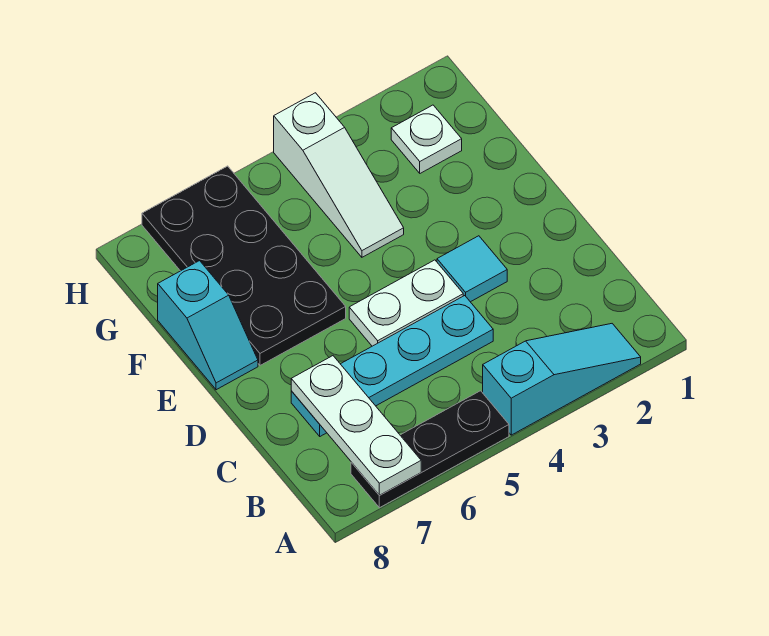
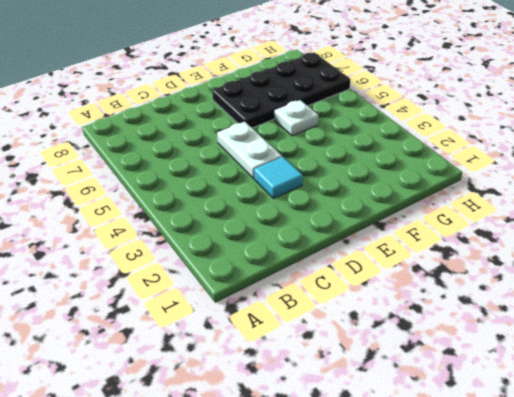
white plate F5 level 1 -> white plate G2 level 1
none -> cyan slope A2:A4 level 1 top 4
none -> black plate A5:A7 level 1

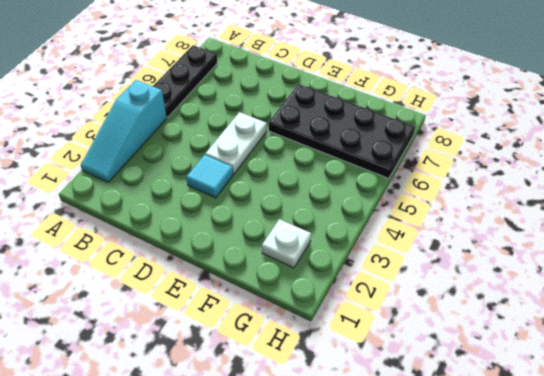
none -> cyan plate C4:C7 level 1
none -> cyan slope E8:F8 level 1 top F

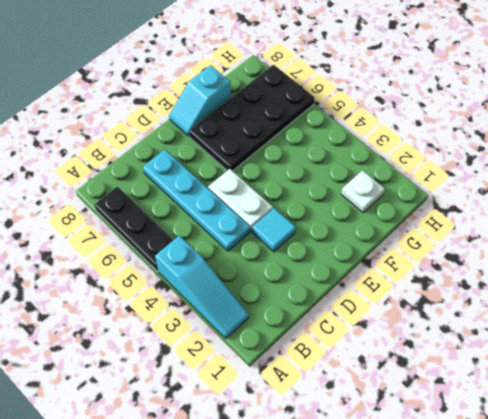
none -> white slope F4:H4 level 1 top H
none -> white plate A7:C7 level 2

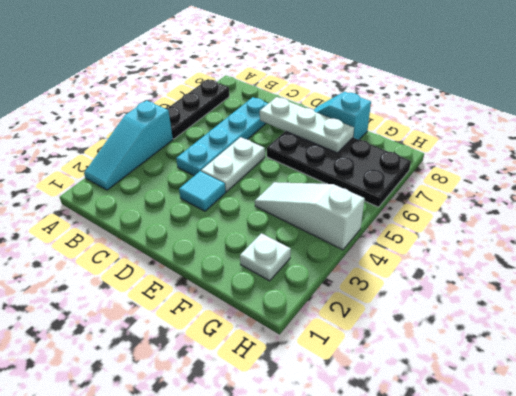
white plate D7:F7 level 2 -> white plate A7:C7 level 2

